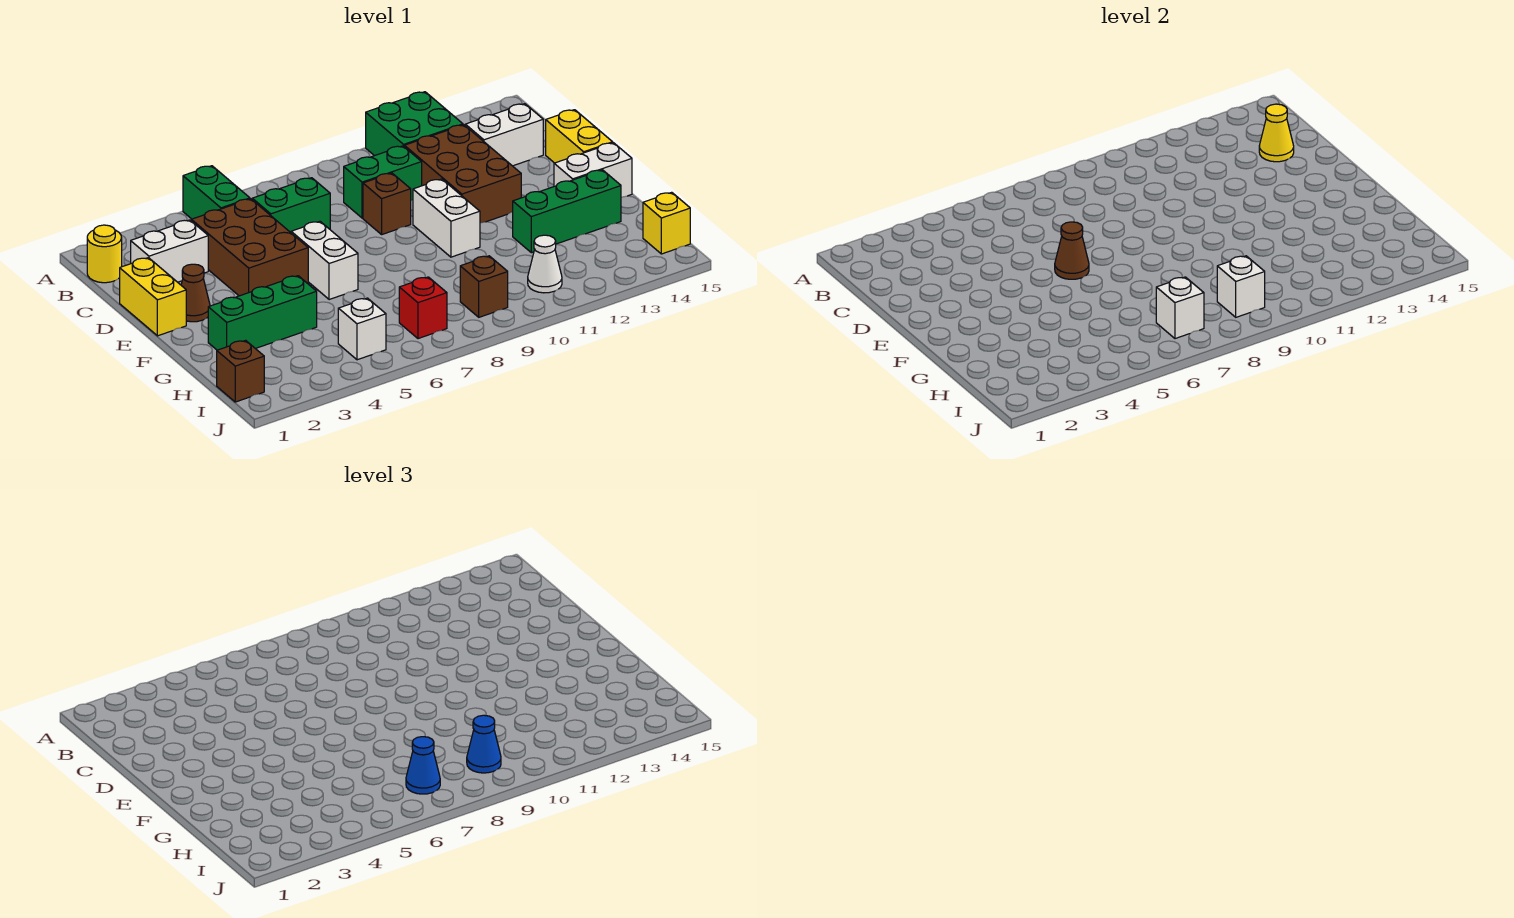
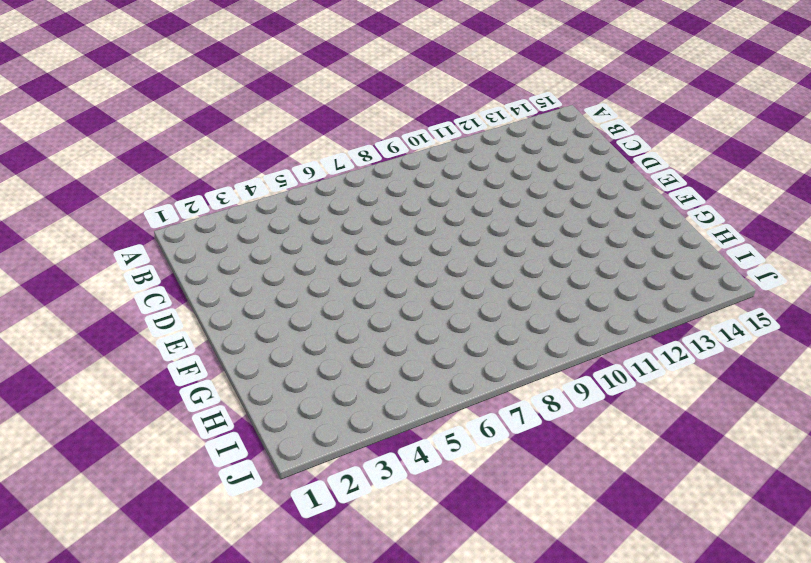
none -> green brick A5:B5 level 1
none -> green brick A11:B12 level 1
none -> yellow round brick B1 level 1
none -> white brick C2:C3 level 1

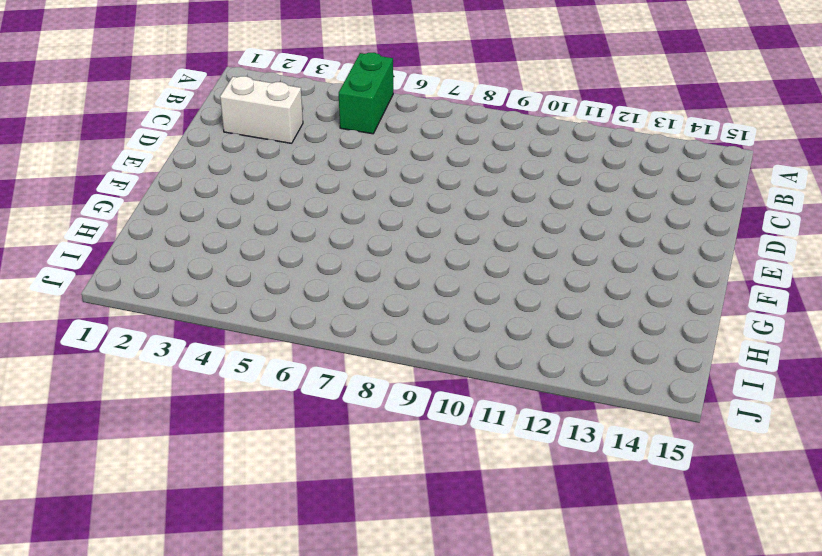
none -> green brick A11:B12 level 1
none -> yellow round brick B1 level 1
none -> brown brick C4:E5 level 1
none -> green brick C6:C7 level 1

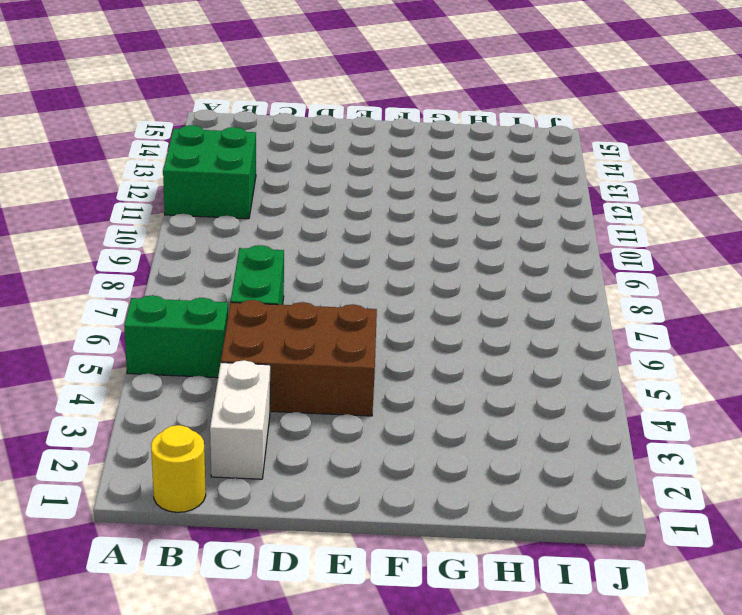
none -> green brick C9:C10 level 1
none -> brown brick C11:E12 level 1
none -> white brick C13:C14 level 1
none -> yellow brick D1:E1 level 1

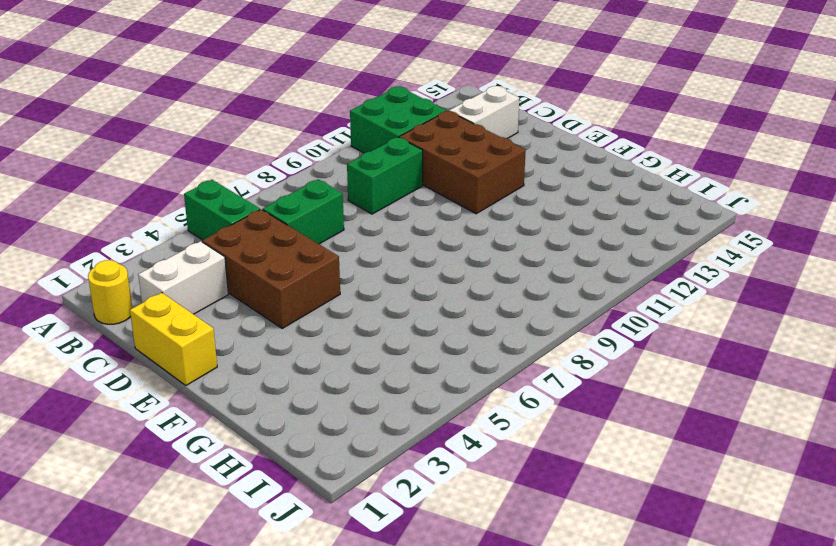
none -> brown brick D9 level 1
none -> yellow brick D15:E15 level 1
none -> brown cone E2 level 1
none -> white brick E6:F6 level 1

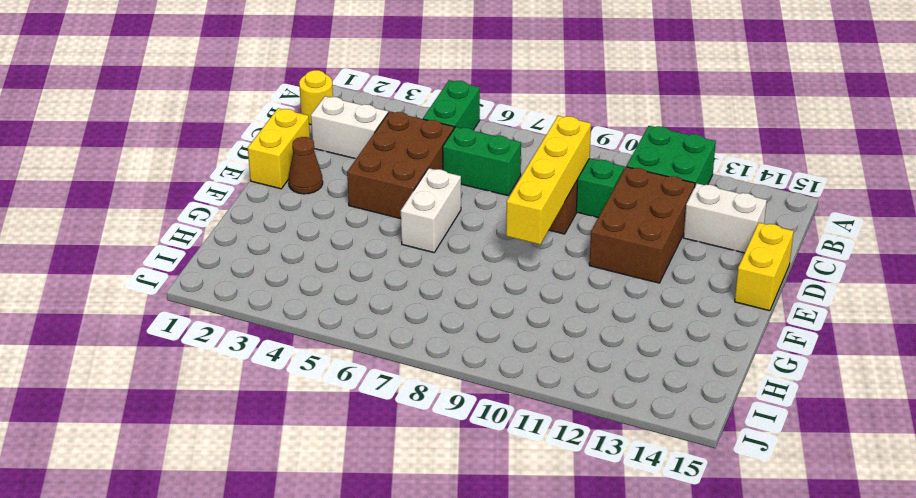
yellow brick C9:F9 level 2 -> none
none -> white brick E10:F10 level 1
none -> white brick F14:F15 level 1
none -> green brick G2:G4 level 1
none -> green brick G12:G14 level 1

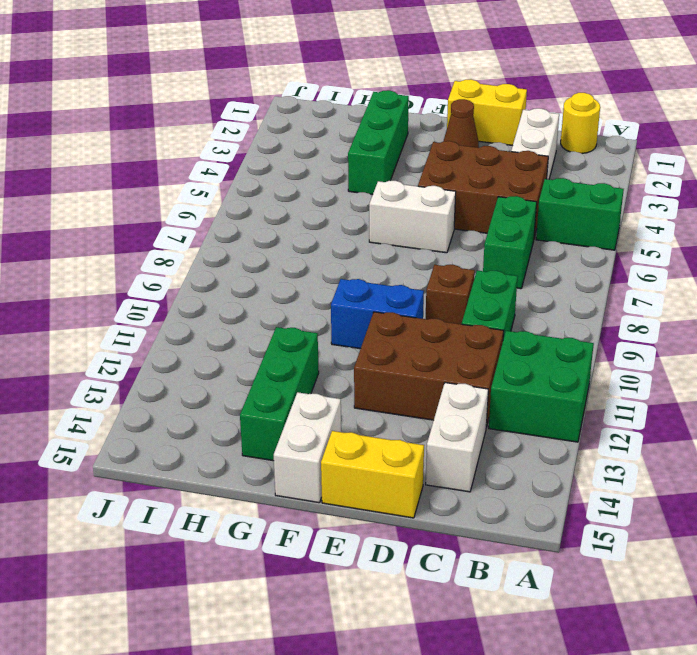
blue brick E10:F10 level 1 -> white brick E10:F10 level 1
none -> brown brick I1 level 1
none -> white brick I5 level 1
none -> red brick I7 level 1
none -> brown brick I9 level 1

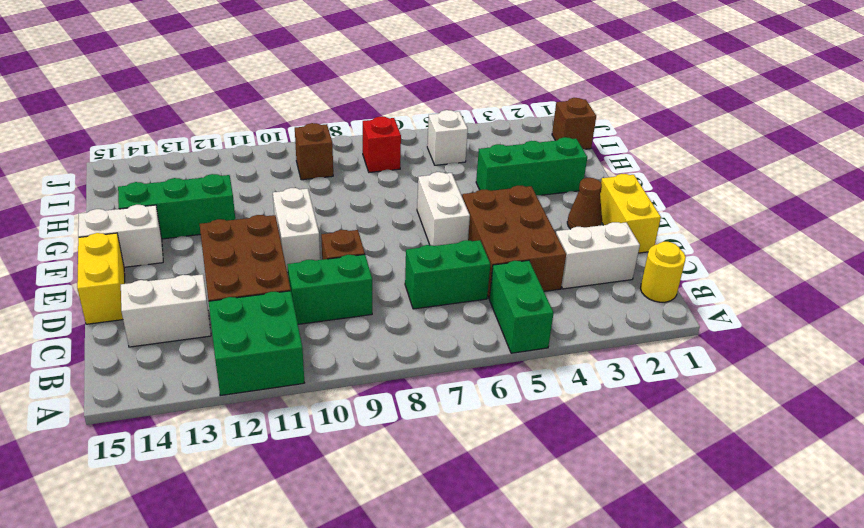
none -> white cone I11 level 1
none -> yellow brick I15 level 1
none -> yellow cone C14 level 2
none -> brown cone E6 level 2

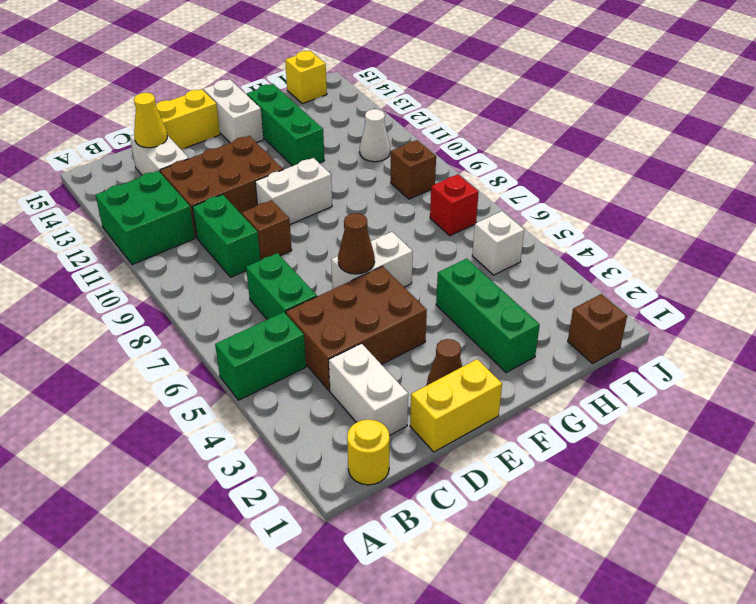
none -> white brick I7 level 2
none -> white brick I9 level 2
none -> blue cone I7 level 3
none -> blue cone I9 level 3

